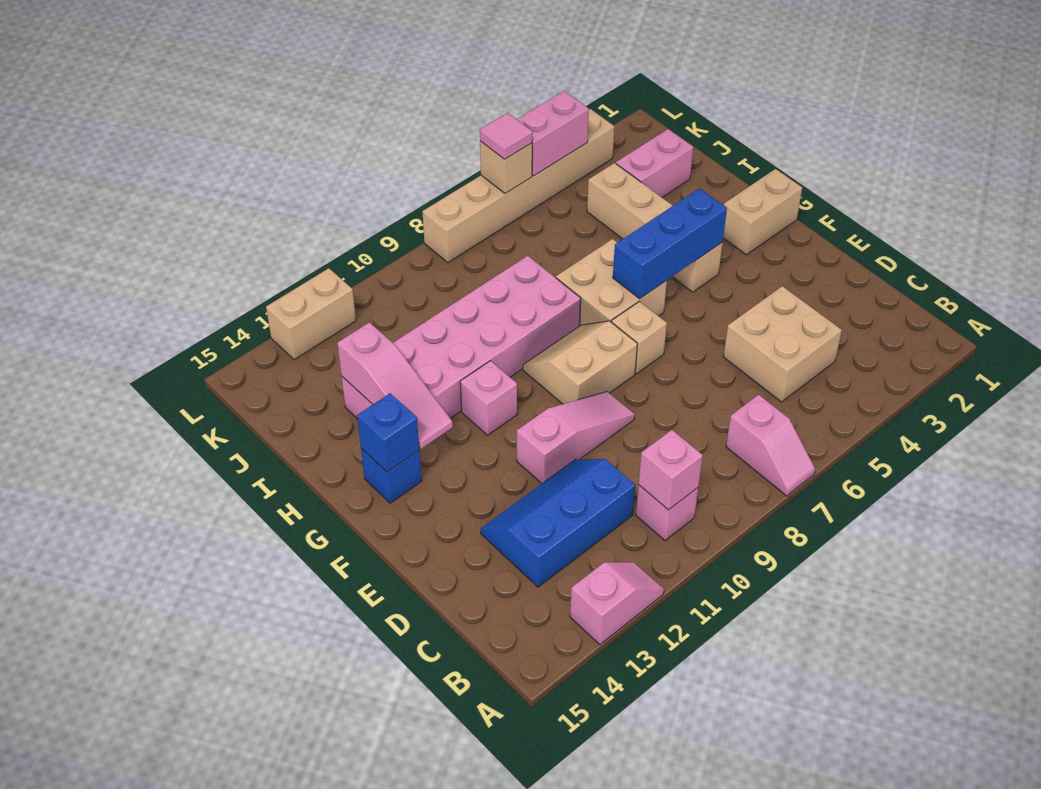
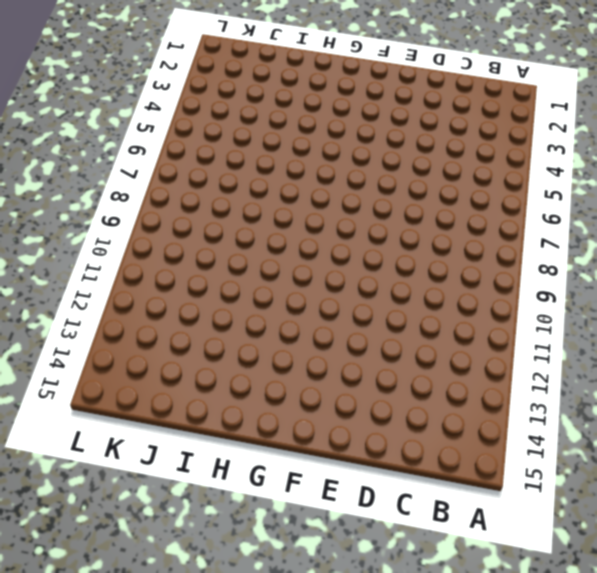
none -> pink slope A7:B7 level 1 top B
none -> pink slope A12:A13 level 1 top 13
none -> pink brick B10 level 1

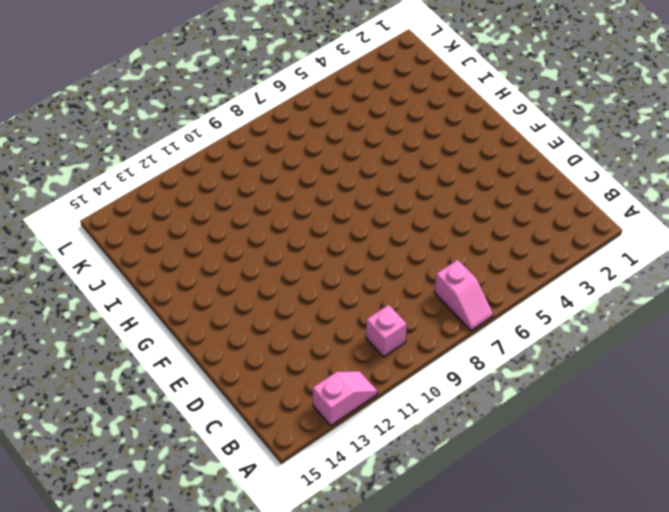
none -> tan brick C4:D5 level 1
none -> blue slope C11:D13 level 1 top C
none -> pink slope E9:E11 level 1 top 11

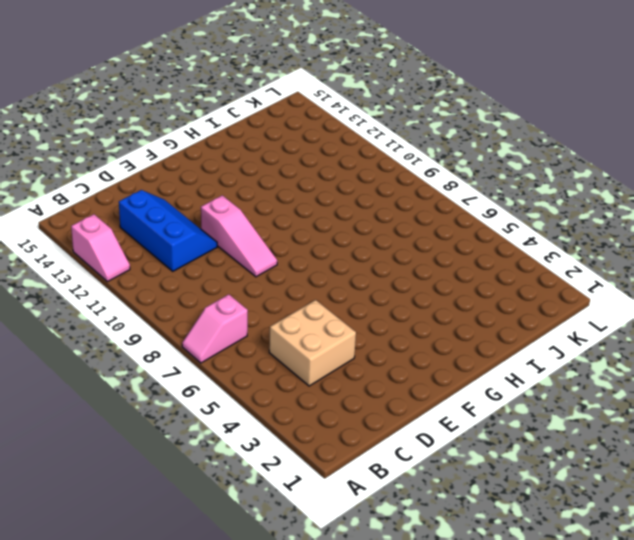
none -> pink brick B10 level 1
none -> tan brick F7 level 1
none -> tan slope F8:G9 level 1 top F

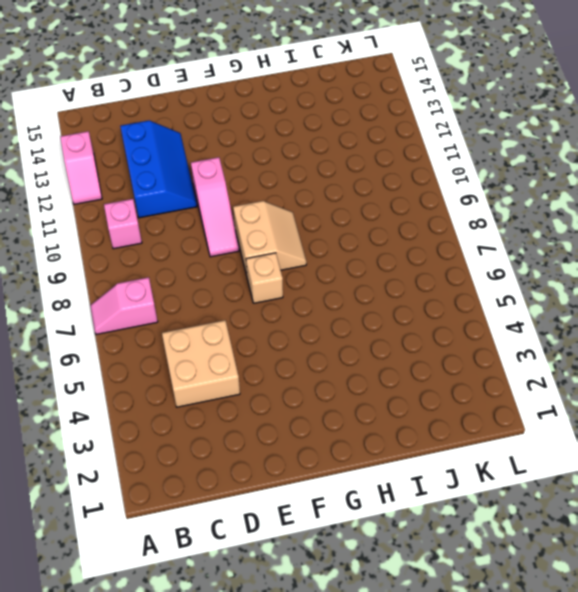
none -> tan brick G1:G2 level 1
none -> tan brick G4:J4 level 1
none -> tan brick G6:H7 level 1

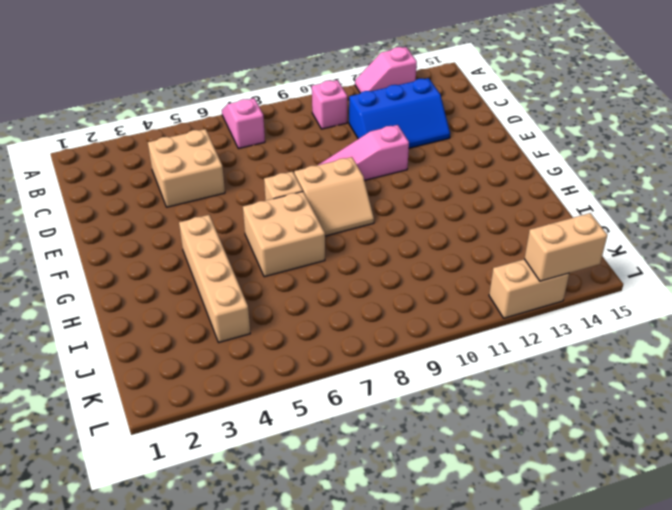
tan brick L13:L14 level 2 -> tan brick G1:G2 level 1
none -> pink brick G11 level 1
none -> blue brick G14 level 1
none -> pink brick H8:I13 level 1

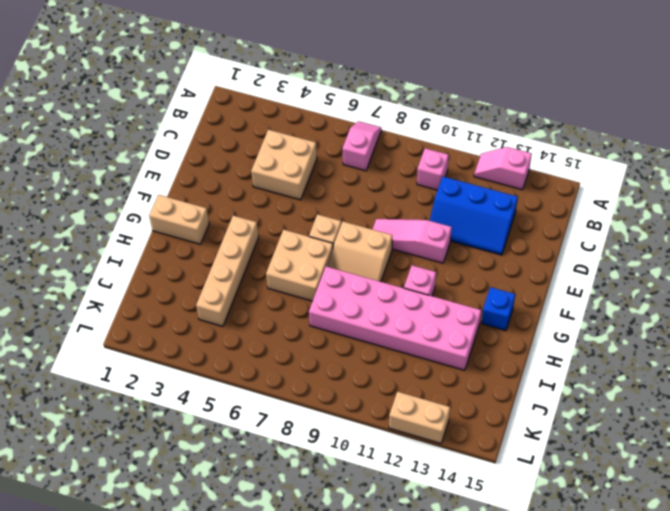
none -> pink brick J2:J3 level 1
none -> tan brick L3:L8 level 1
none -> pink brick B10 level 2

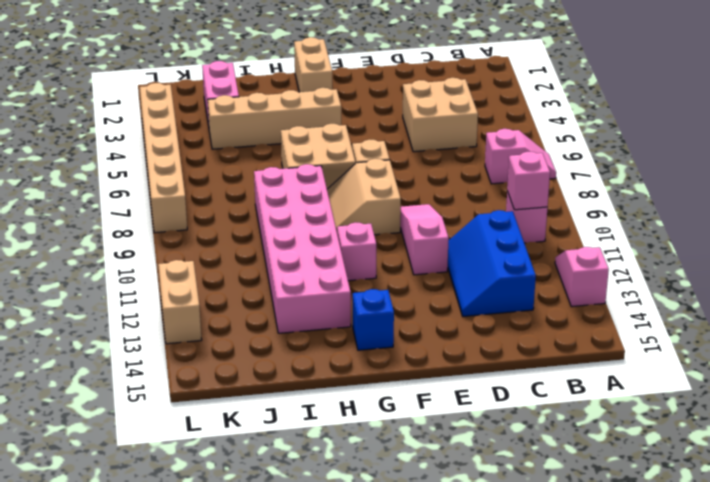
none -> blue brick G4:G6 level 2
none -> pink slope G13:I13 level 2 top I
none -> blue brick G14 level 2

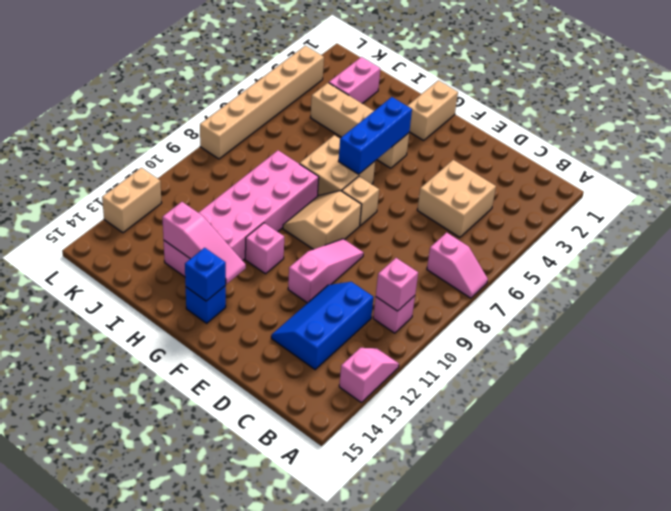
none -> pink brick L4:L5 level 2
none -> tan brick L6 level 2
none -> pink tile L6 level 3

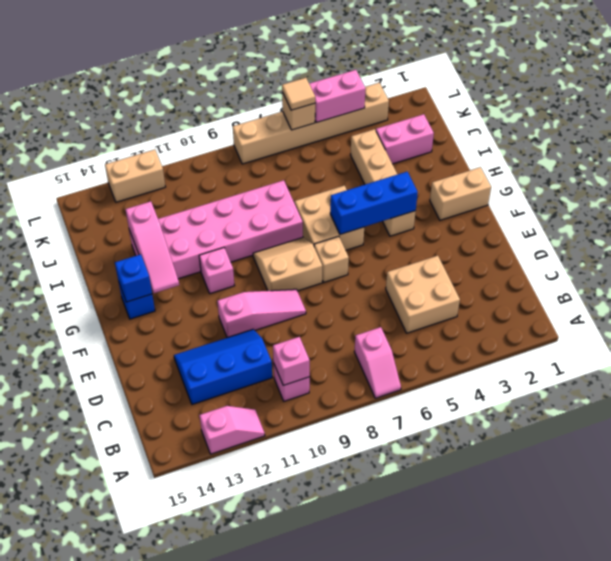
tan tile L6 level 3 -> pink tile L6 level 3

